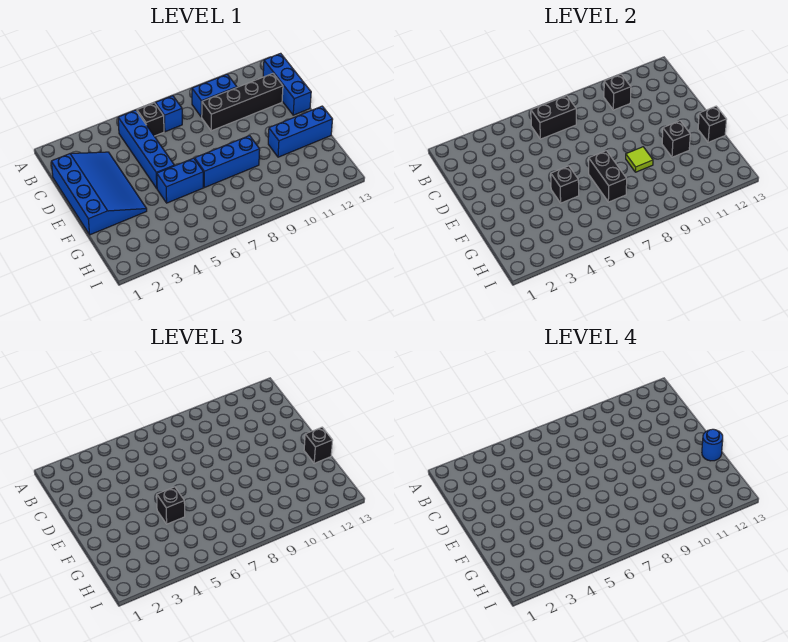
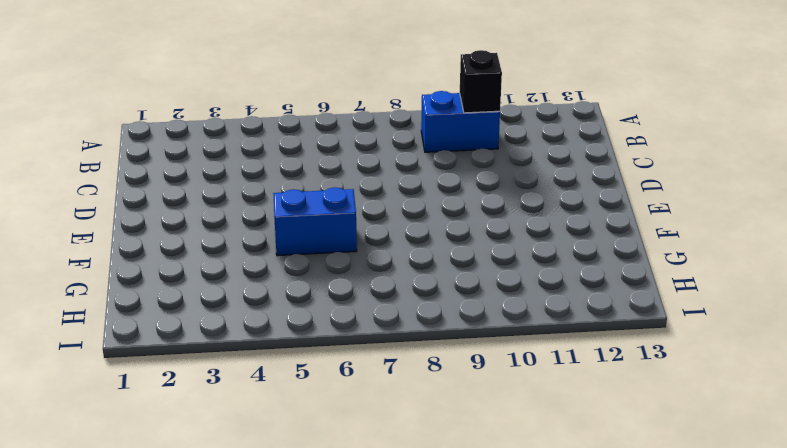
none -> blue brick B5:E5 level 1
none -> black brick B6 level 1
none -> blue brick B7 level 1

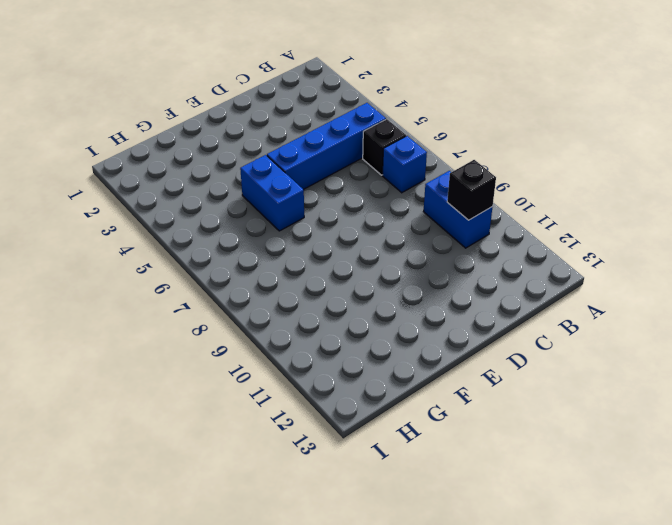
none -> blue brick B13:D13 level 1
none -> blue slope C1:F3 level 1 top 1
none -> black brick C9:C12 level 1

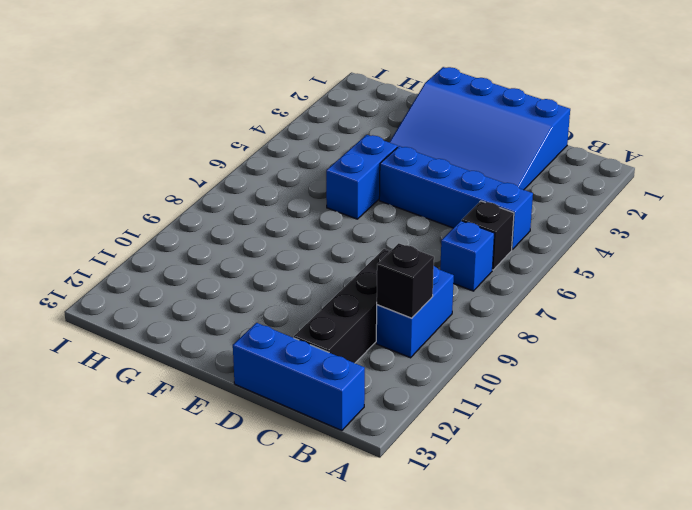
none -> blue brick F7:F9 level 1
none -> blue brick F11:F13 level 1
none -> black brick B6:B7 level 2

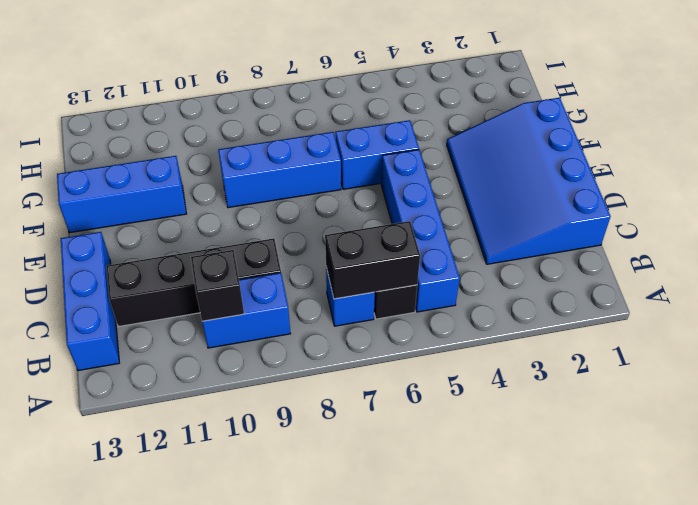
none -> black brick F5 level 2
none -> black brick F7:G7 level 2
none -> lime tile F9 level 2

